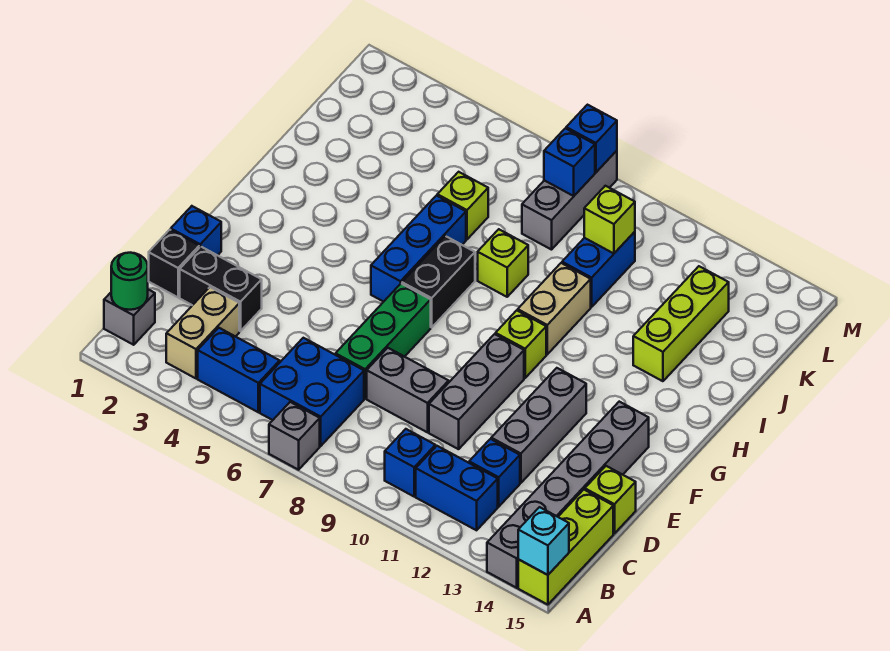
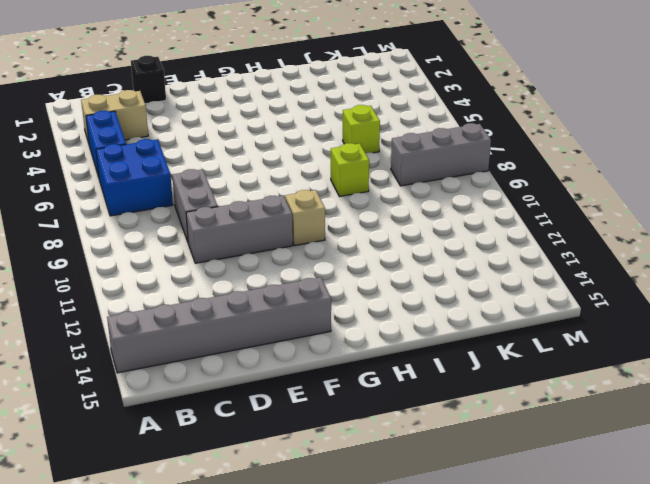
tan brick G10 level 1 -> lime brick G10 level 1
none -> grey brick A7 level 1
none -> lime brick A15:C15 level 1
none -> grey brick B1 level 1
none -> blue brick B10 level 1

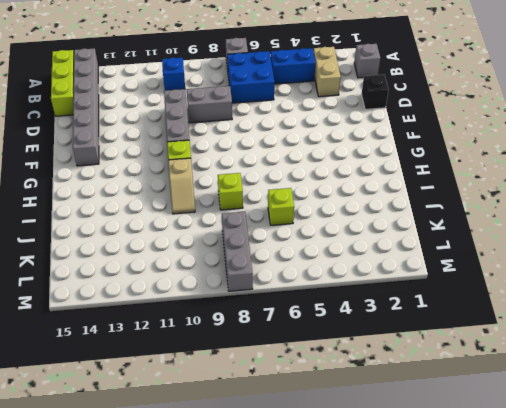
tan slope H10:I10 level 1 top H -> tan brick H10:I10 level 1
none -> blue brick B11:B12 level 1
none -> blue brick C12 level 1
none -> black brick D2:D3 level 1
none -> green brick D7:F7 level 1

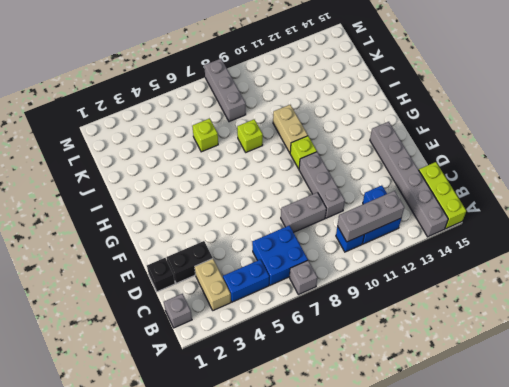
grey brick B10:B12 level 2 -> grey brick D12:F12 level 1
none -> green brick D7:F7 level 1
none -> lime brick D15 level 1
none -> blue brick E1 level 1
none -> blue brick G6:I6 level 1

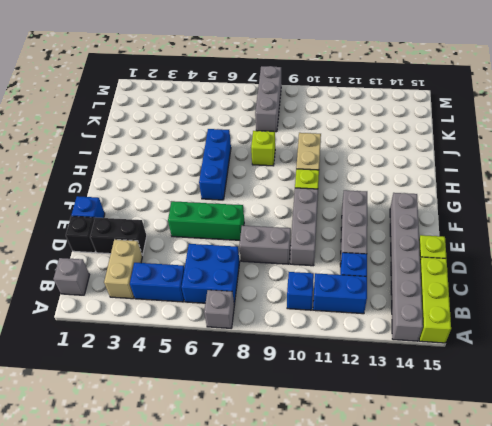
green brick E5:E7 level 1 -> green brick D7:F7 level 1
none -> black brick G7:H7 level 1
none -> lime brick I13:K13 level 1
none -> lime brick J6 level 1
none -> blue brick J10:K10 level 1

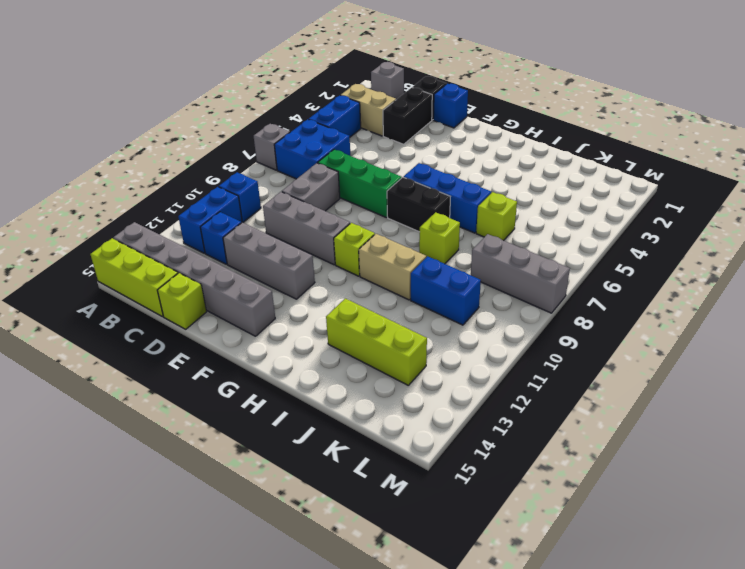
none -> cyan brick A15 level 2
none -> green round brick B1 level 2
none -> lime brick K10 level 2
none -> blue brick L8 level 2

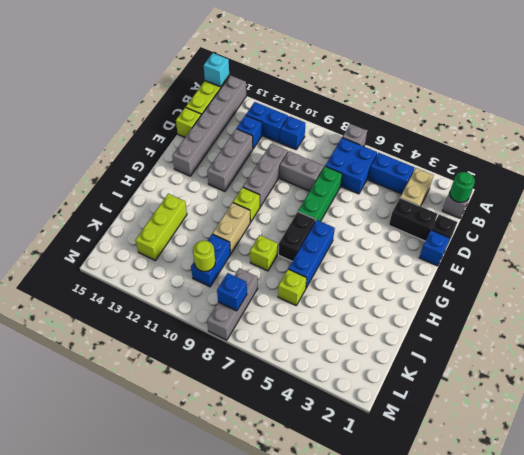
lime round brick K10 level 2 -> lime brick K10 level 2
none -> blue brick M8 level 2

